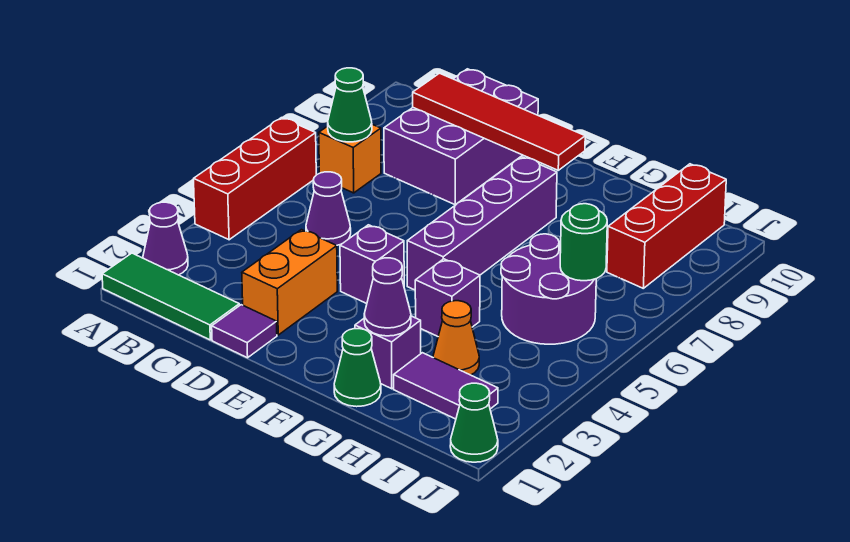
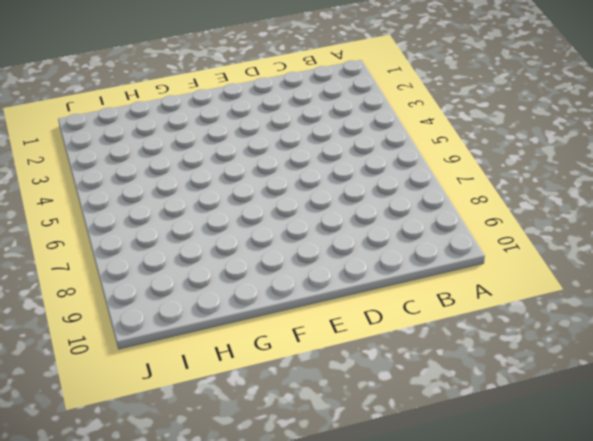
none -> green tile A1:C1 level 1
none -> purple cone A2 level 1
none -> red brick A4:A6 level 1

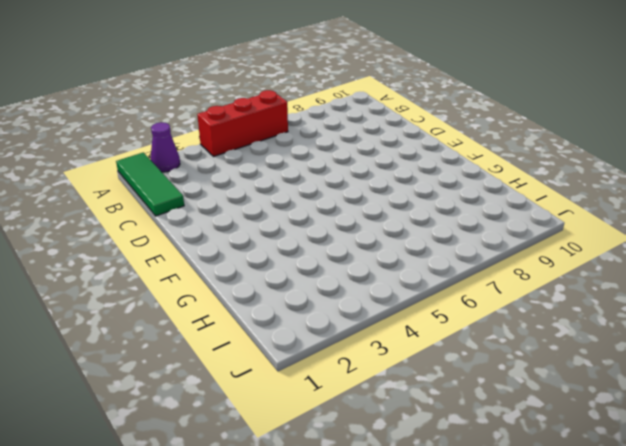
none -> orange brick B7 level 1
none -> purple cone C5 level 1
none -> purple brick C8:D10 level 1

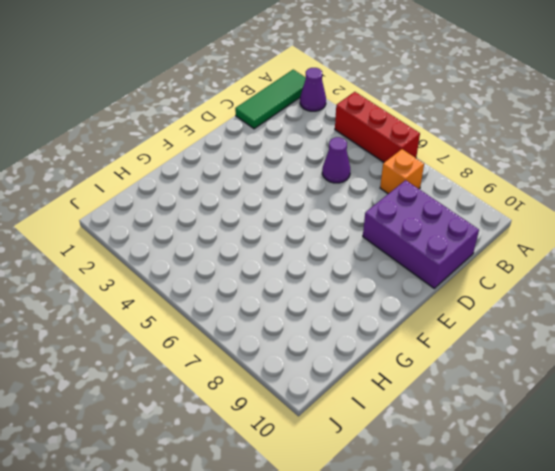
none -> purple tile D1 level 1
none -> orange brick D2:D3 level 1
none -> purple brick E4 level 1

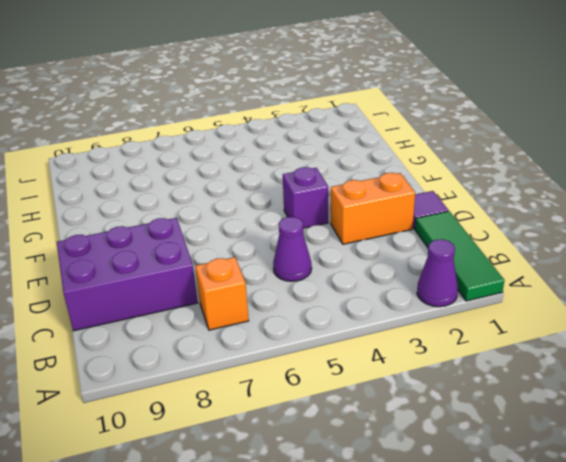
none -> red brick A4:A6 level 1
none -> purple brick F5:F8 level 1
none -> green cone G1 level 1

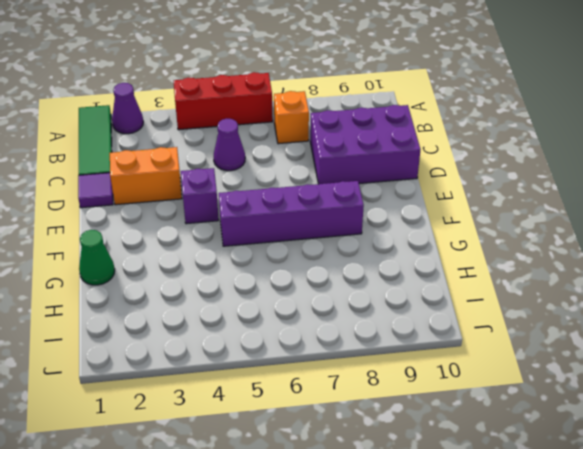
none -> purple brick G2 level 1
none -> purple brick G4 level 1
none -> purple tile H2:I2 level 1

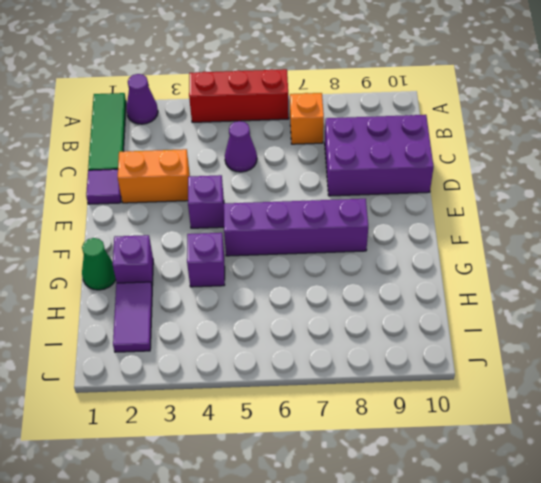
none -> orange cone H3 level 1
none -> purple round brick H5:I6 level 1
none -> red brick I8:I10 level 1

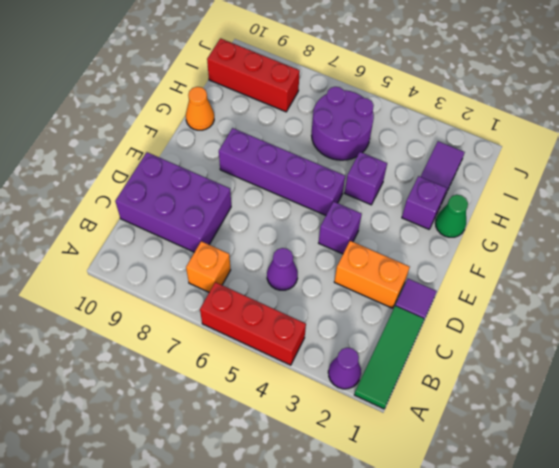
orange cone G10 level 1 -> orange cone H3 level 1
none -> green cone J1 level 1
none -> green cone B7 level 2
none -> red tile C9:F9 level 2

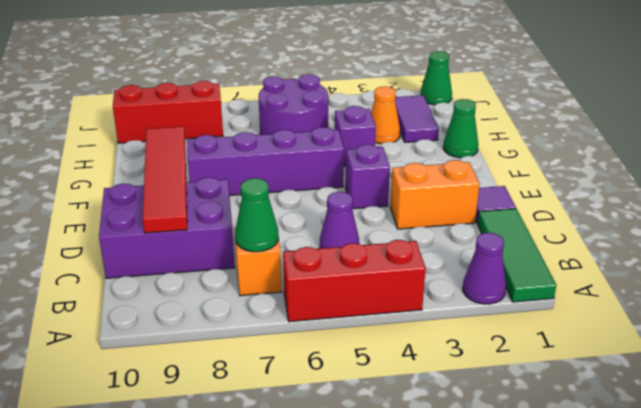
none -> purple brick G2 level 1
none -> purple cone G2 level 2
none -> green round brick I6 level 2

